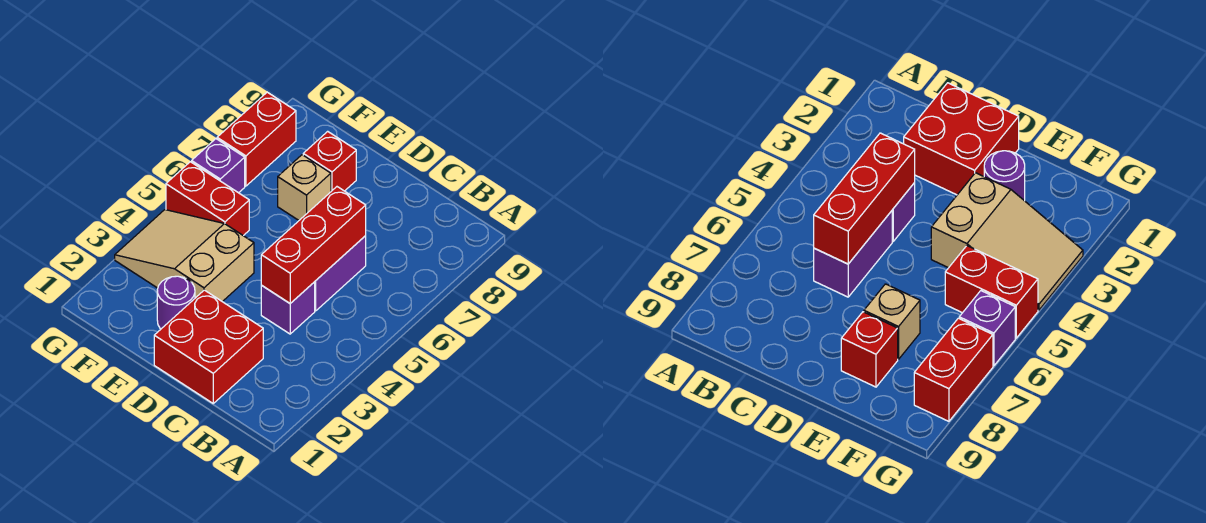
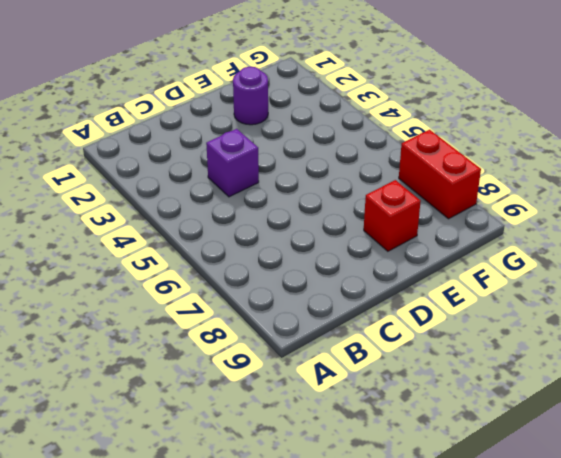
none -> red brick C1:D2 level 1
none -> purple brick C5:C6 level 1

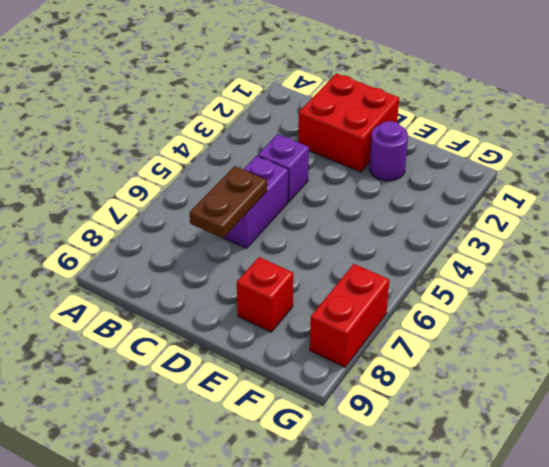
brown plate C6:C7 level 2 -> red brick C4:C6 level 2
none -> tan slope E3:G4 level 1 top E
none -> tan brick E7 level 1

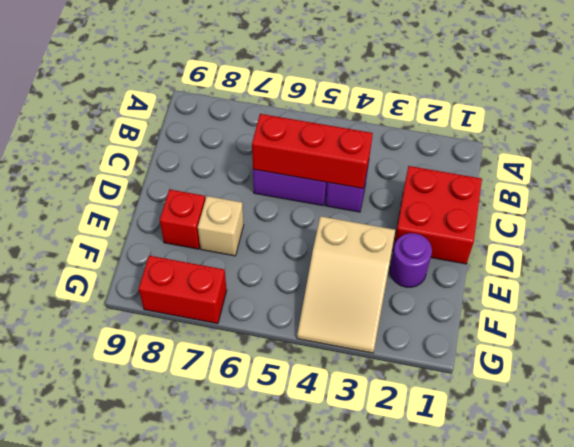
none -> red brick F5:G5 level 1
none -> purple brick G6 level 1

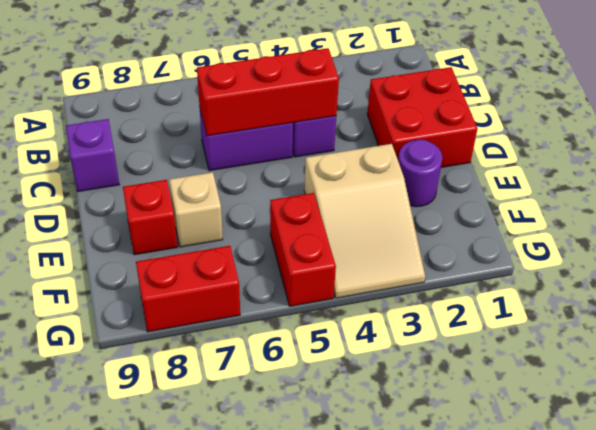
purple brick C9 level 1 -> purple brick G6 level 1

